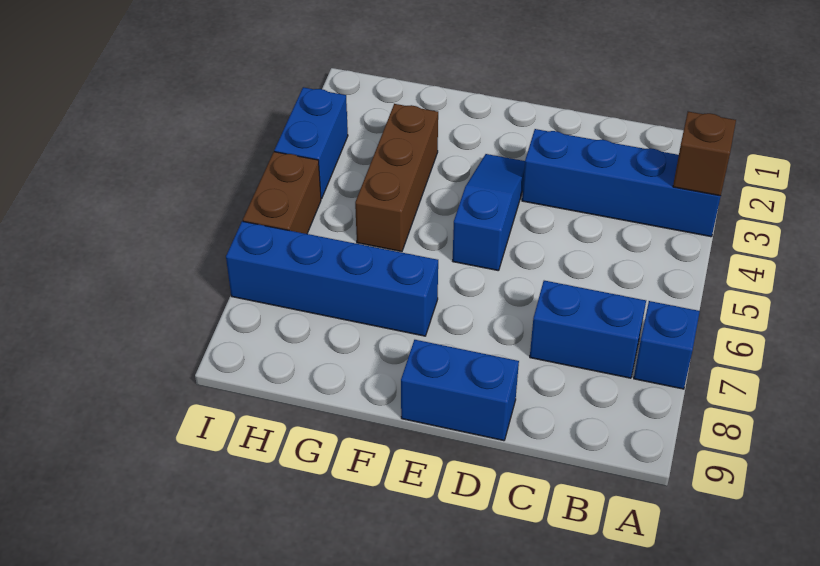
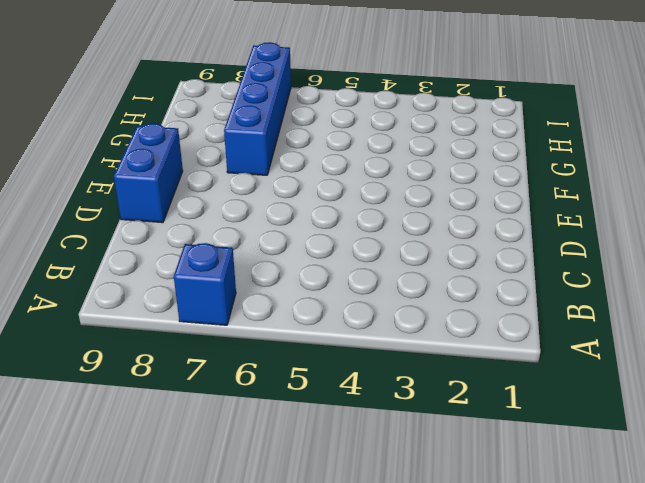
none -> blue brick A3:D3 level 1
none -> blue brick B7:C7 level 1

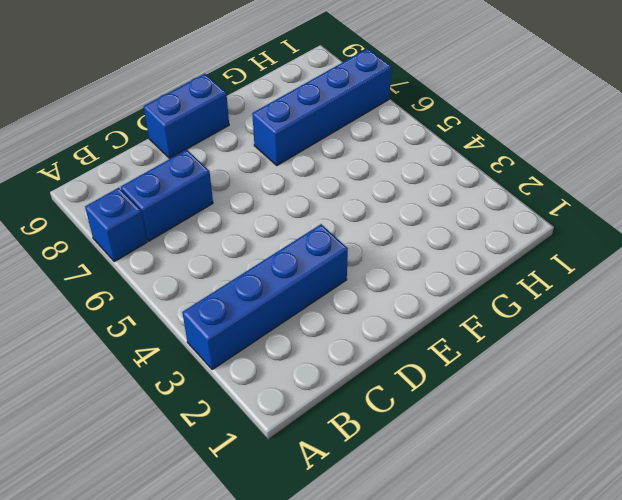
none -> blue slope E3:E5 level 1 top 5
none -> brown brick G3:G5 level 1

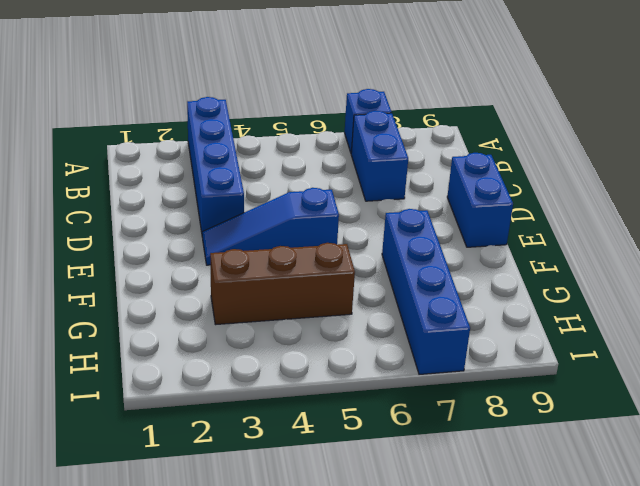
none -> blue brick I3:I4 level 1
none -> brown brick I5:I6 level 1

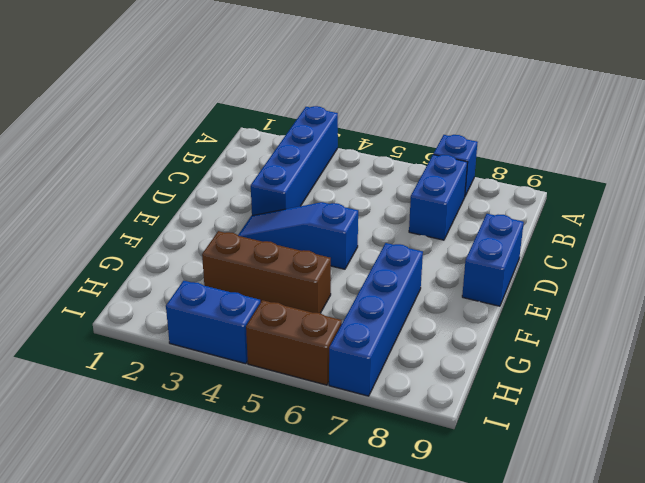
none -> brown brick A3 level 2

